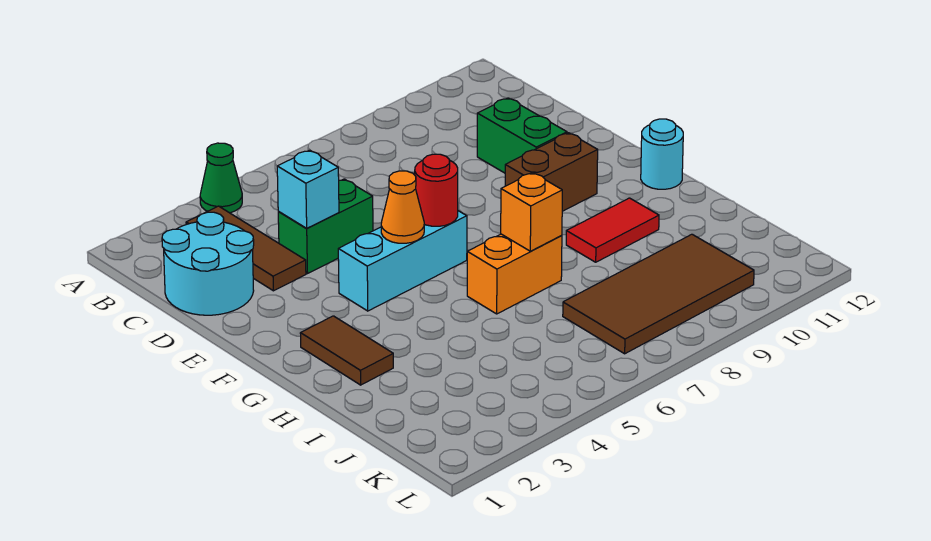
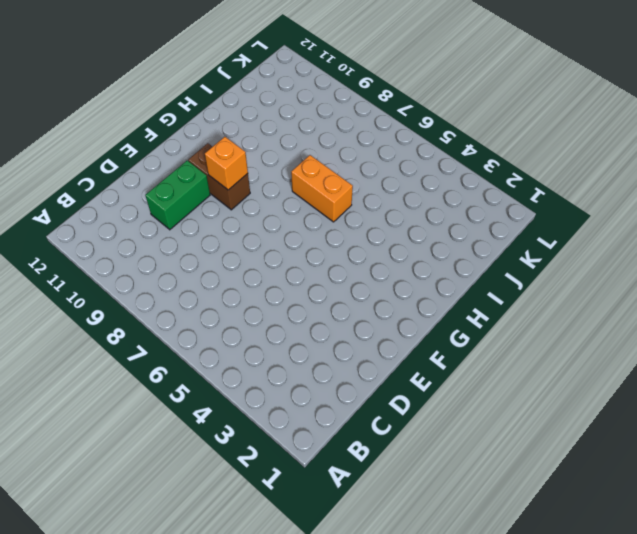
orange brick F9 level 2 -> orange brick H7 level 2
none -> green cone A4 level 1
none -> brown tile B3:D3 level 1
none -> cyan round brick C1:D2 level 1

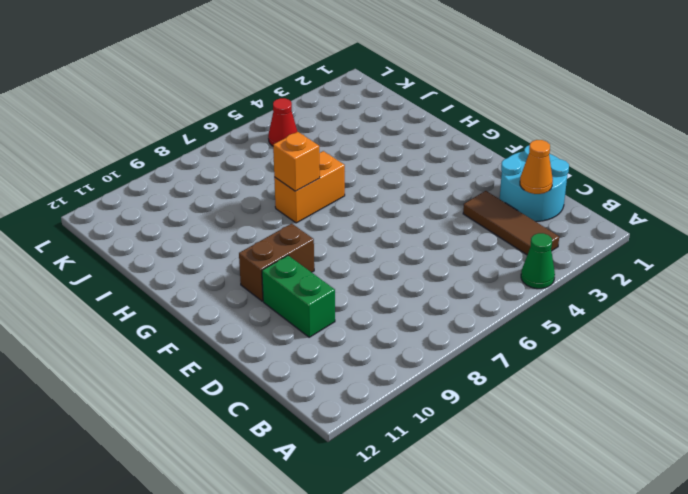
orange cone C2 level 2 -> orange cone F5 level 2
red cone K5 level 1 -> none
none -> green brick D4:D5 level 1
none -> cyan brick F4:F6 level 1
none -> brown tile G2:H2 level 1

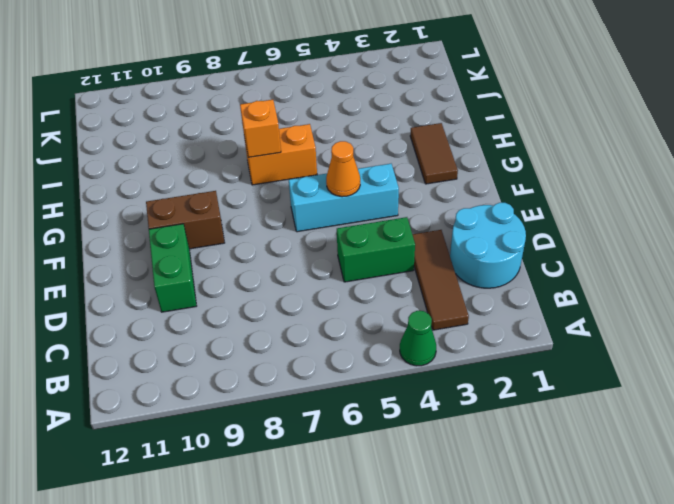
none -> cyan round brick G12 level 1
none -> red tile H9:H10 level 1
none -> brown tile J7:K10 level 1

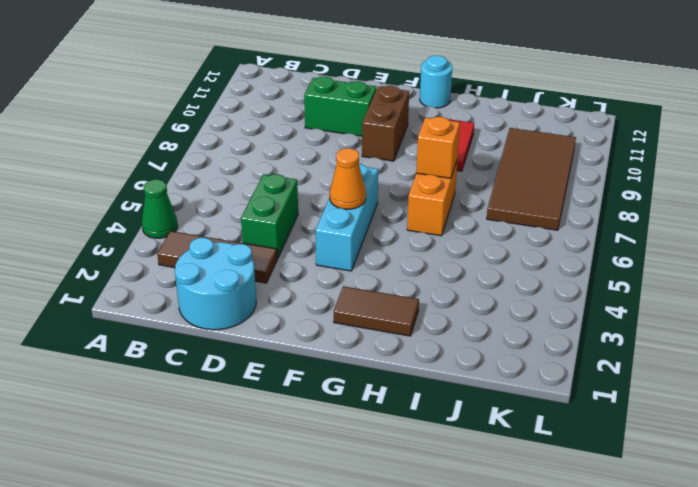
none -> cyan brick D4 level 2
none -> red round brick F6 level 2

